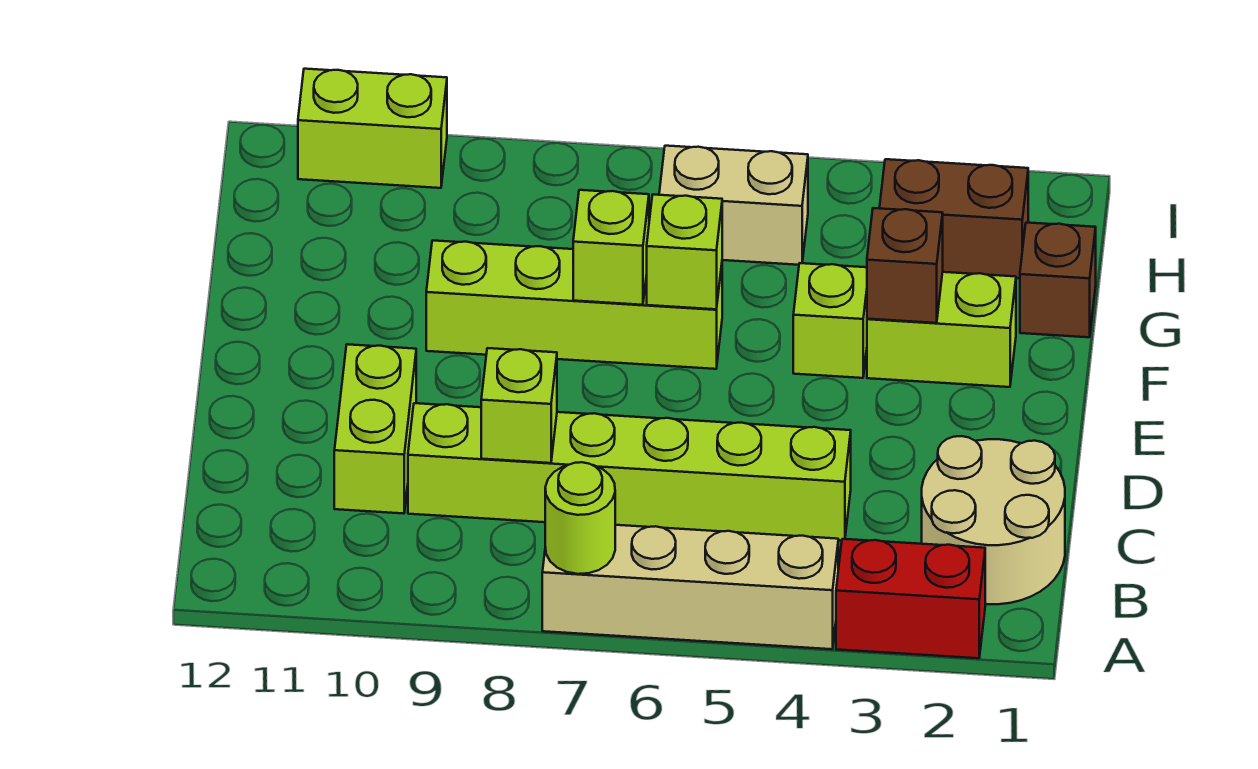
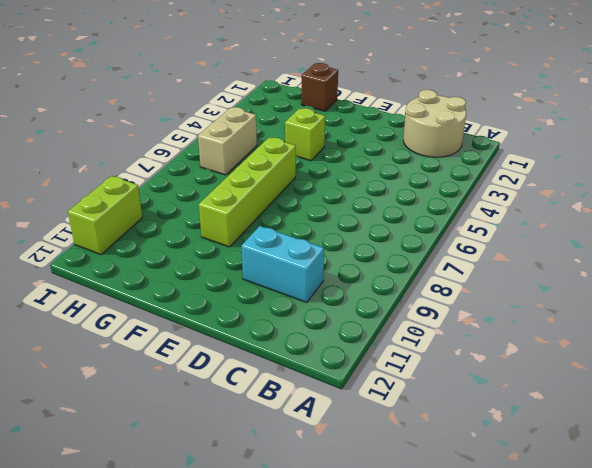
cyan brick C10:D10 level 1 -> lime brick C10:D10 level 1
none -> red brick A2:A3 level 1
none -> tan brick A4:A7 level 1
none -> lime brick C4:C9 level 1

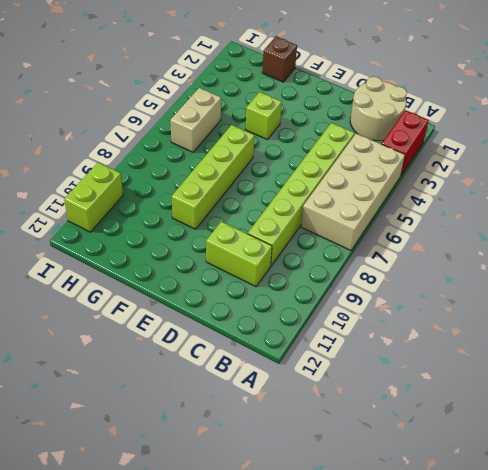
tan brick A4:B7 level 1 -> tan brick A4:A7 level 1
none -> lime brick F2:F3 level 1
none -> brown brick H2:H3 level 1
none -> lime round brick A7 level 2

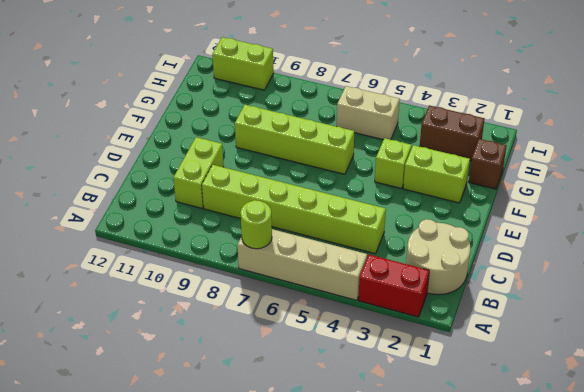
none -> lime brick C8 level 2
none -> brown brick F3 level 2
none -> lime brick F6 level 2

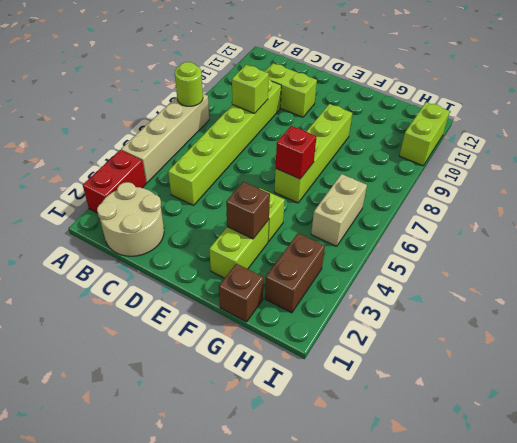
red brick F6 level 2 -> lime brick F6 level 2
none -> lime brick F7 level 2

